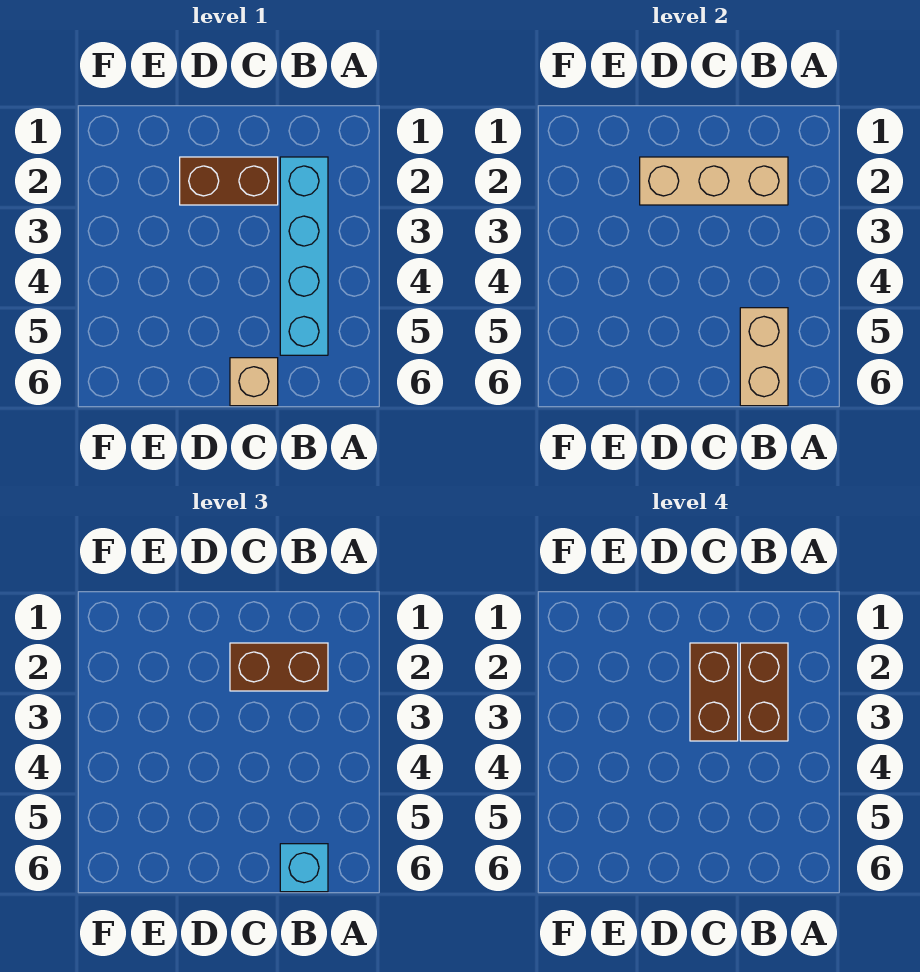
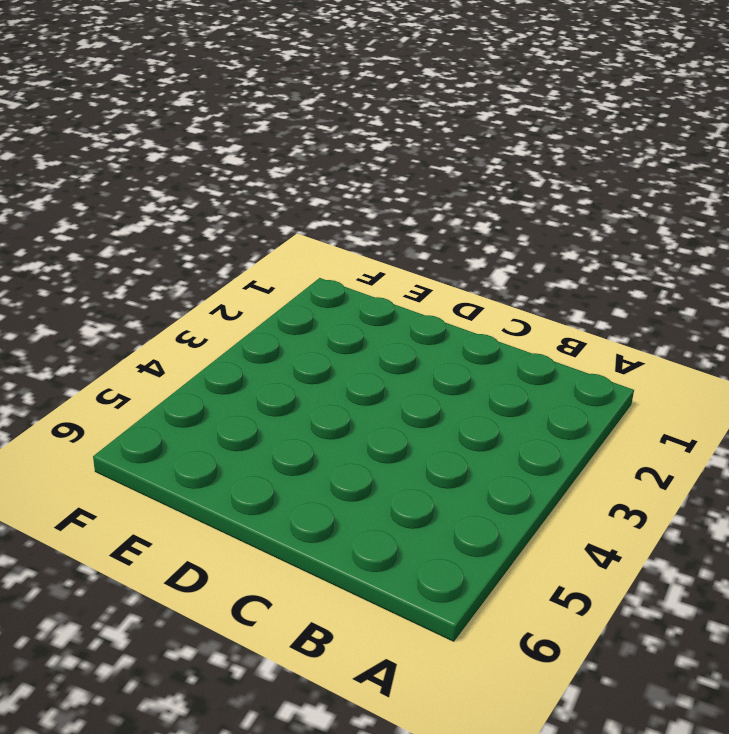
none -> cyan brick B2:B5 level 1
none -> brown brick C2:D2 level 1

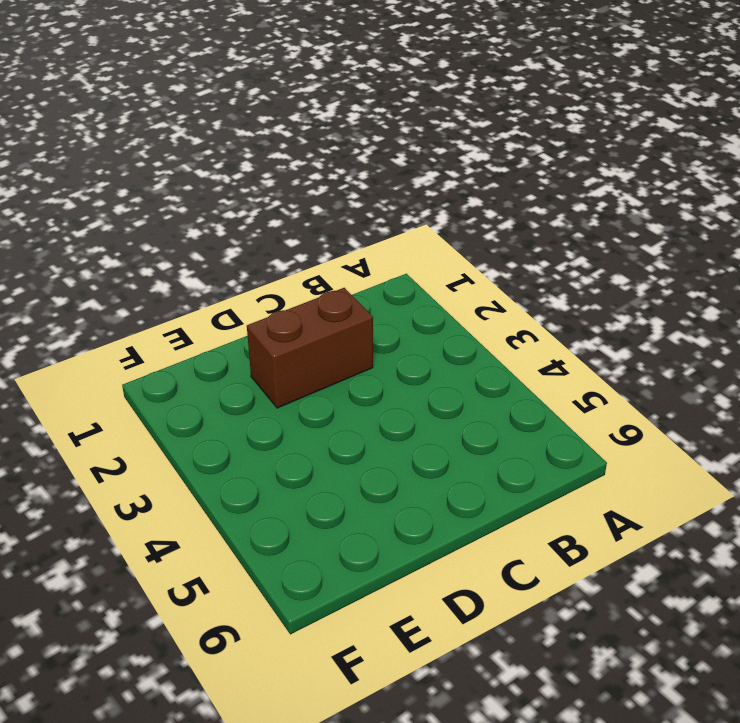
none -> cyan brick B2:B5 level 1
none -> tan brick C6 level 1

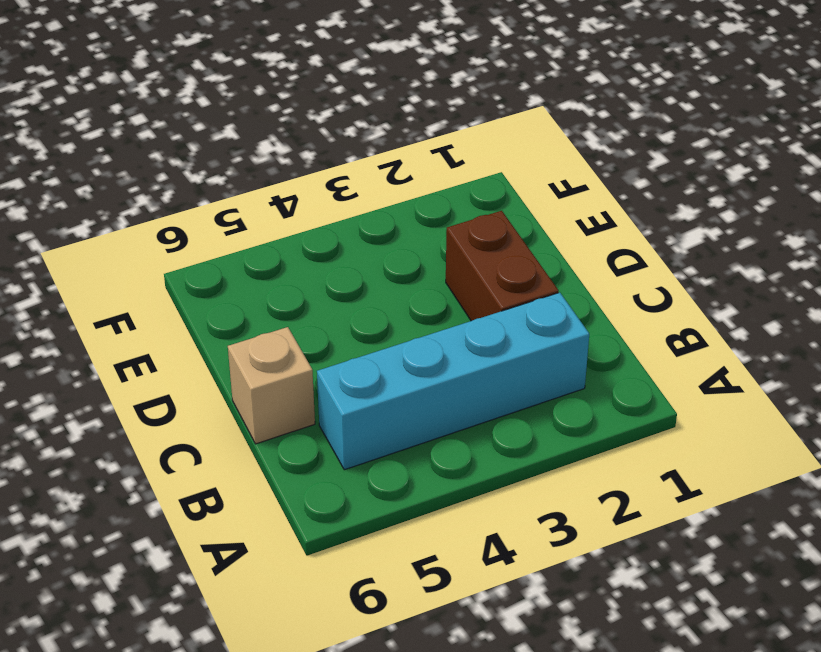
none -> tan brick B2:D2 level 2
none -> tan brick B5:B6 level 2

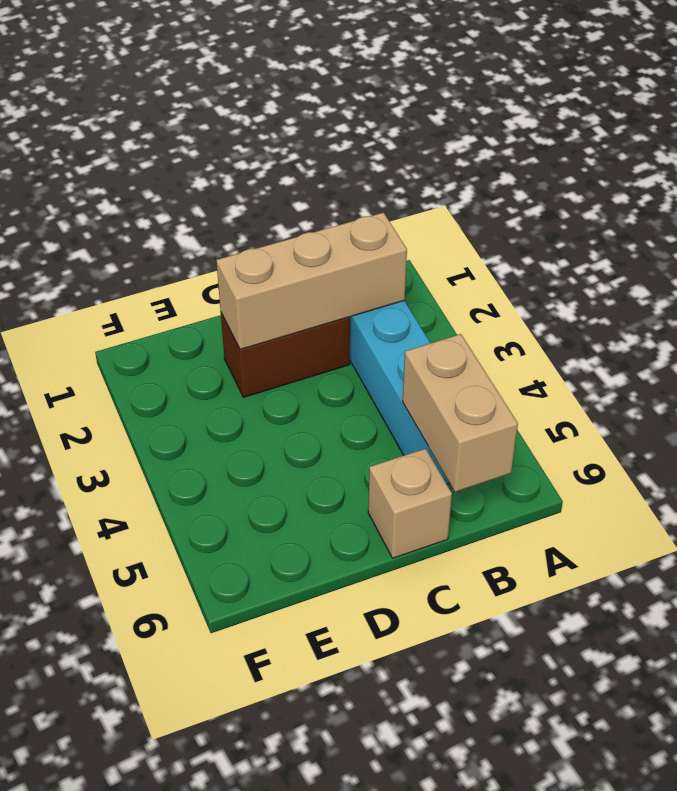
none -> brown brick B2:C2 level 3
none -> cyan brick B6 level 3

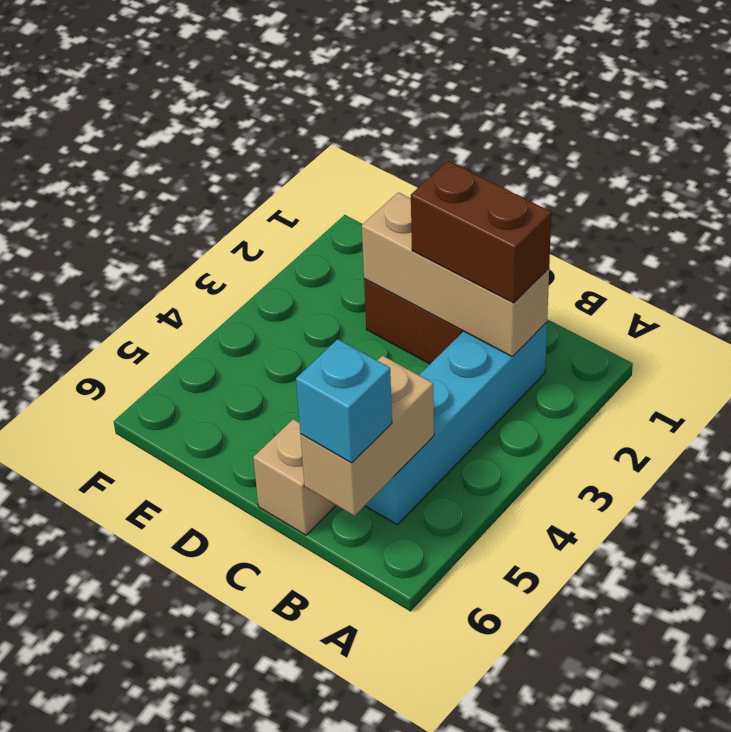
none -> brown brick B2:B3 level 4
none -> brown brick C2:C3 level 4

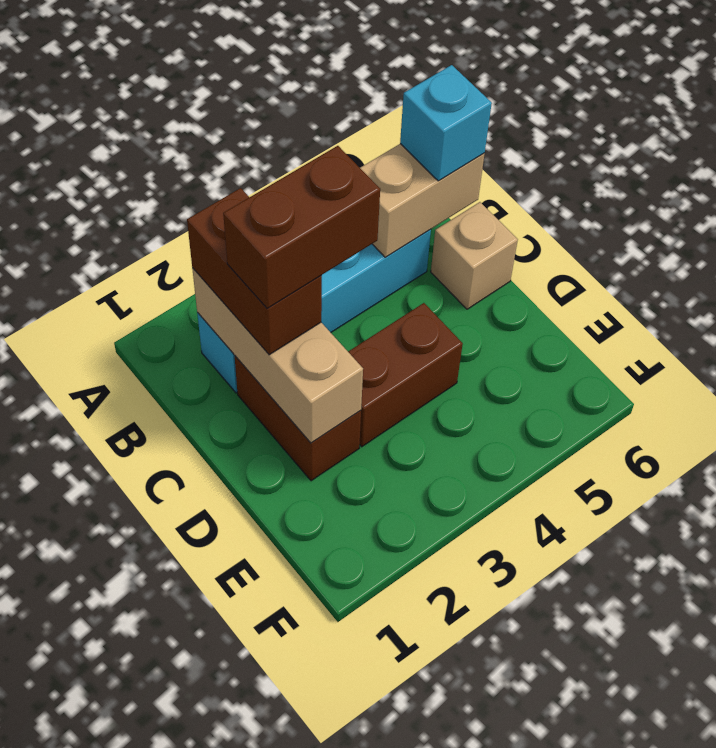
brown brick D3:D4 level 1 -> brown brick B2:B3 level 4

